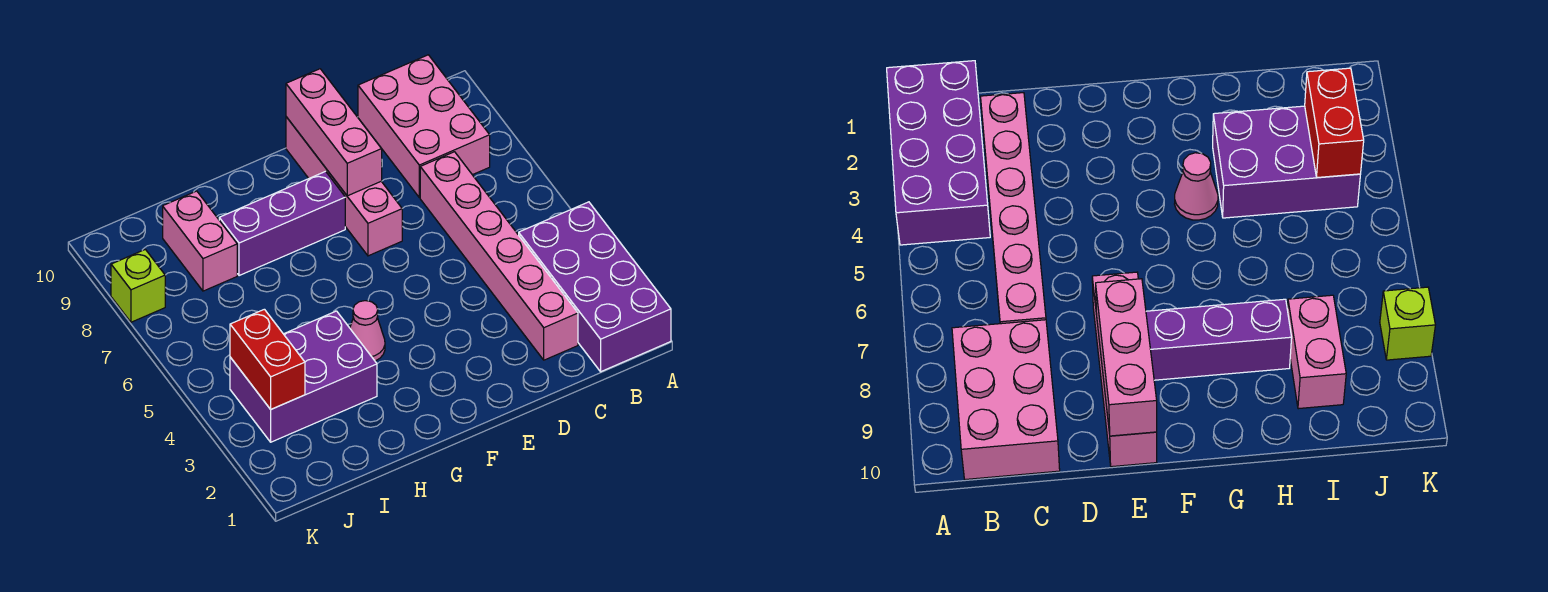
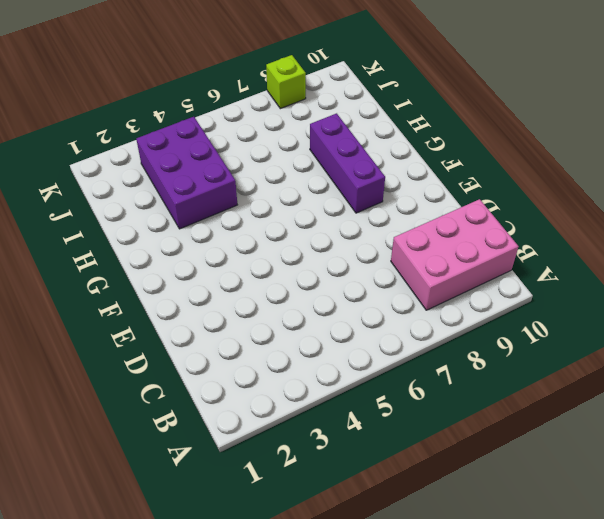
none -> purple brick A1:B4 level 1
none -> pink brick C2:C7 level 1

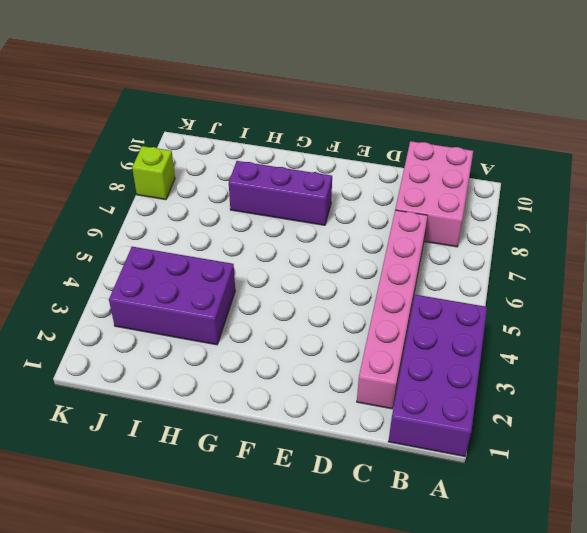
none -> pink brick E7:E10 level 1
none -> pink cone G4 level 1

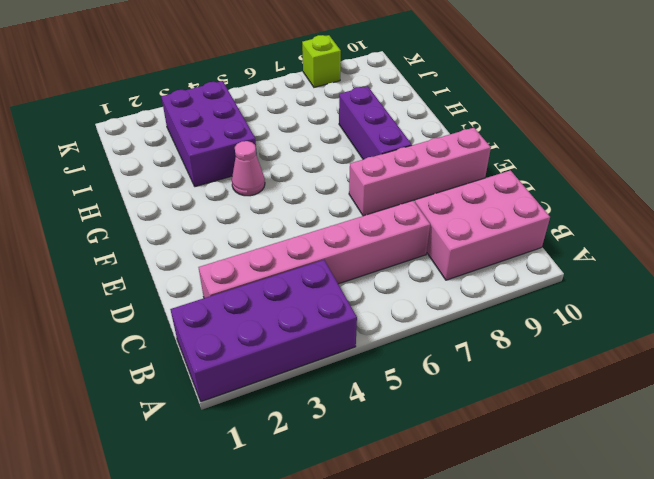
none -> pink brick I8:I9 level 1
none -> pink brick E8:E10 level 2

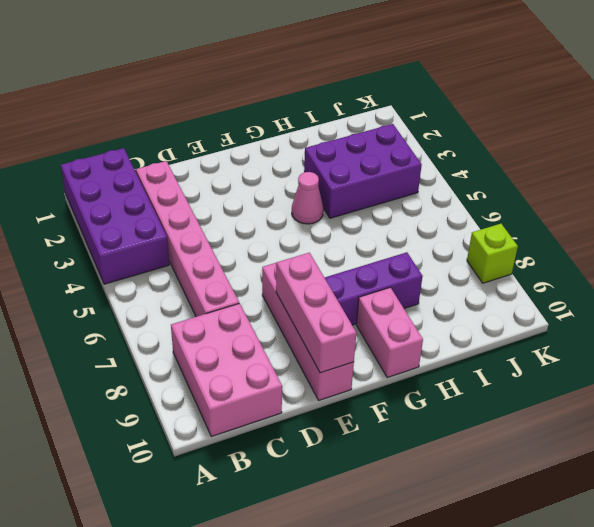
pink brick G9:G10 level 1 -> pink brick I8:I9 level 1
none -> red brick J3:J4 level 2

